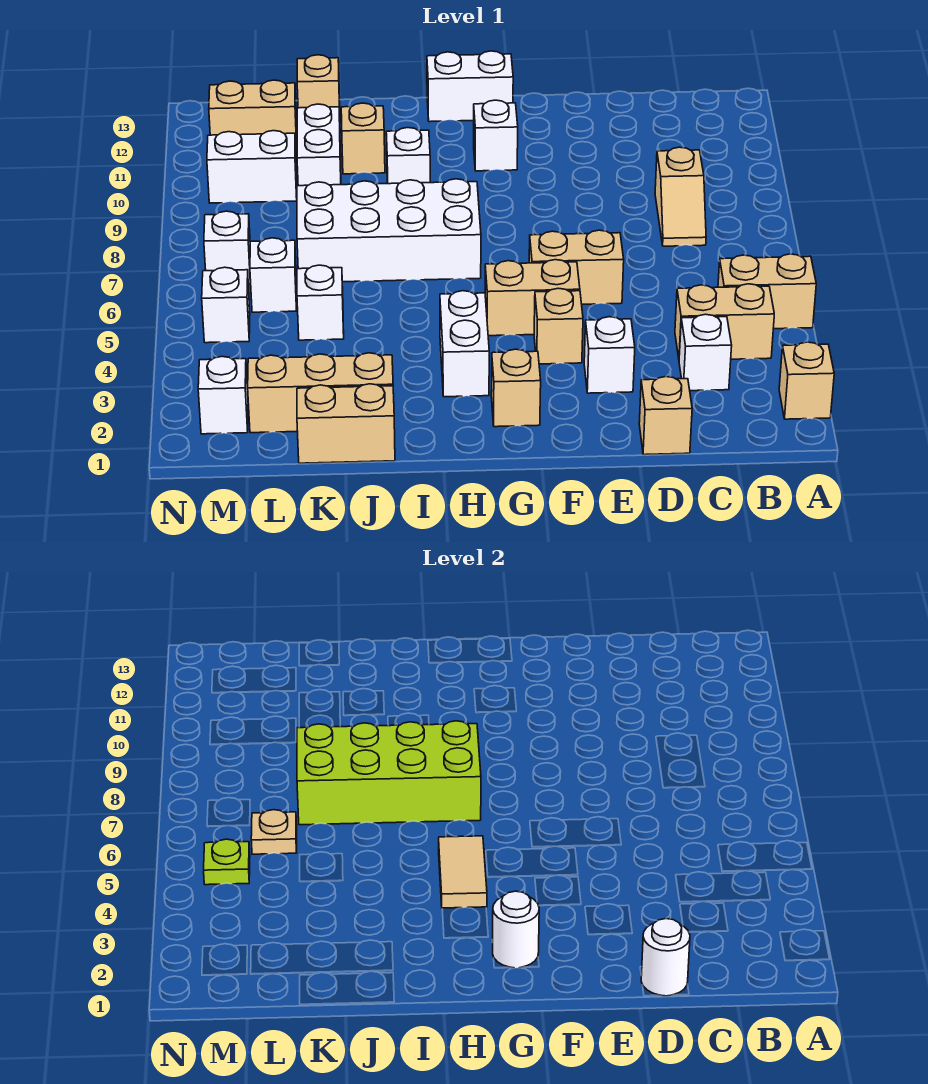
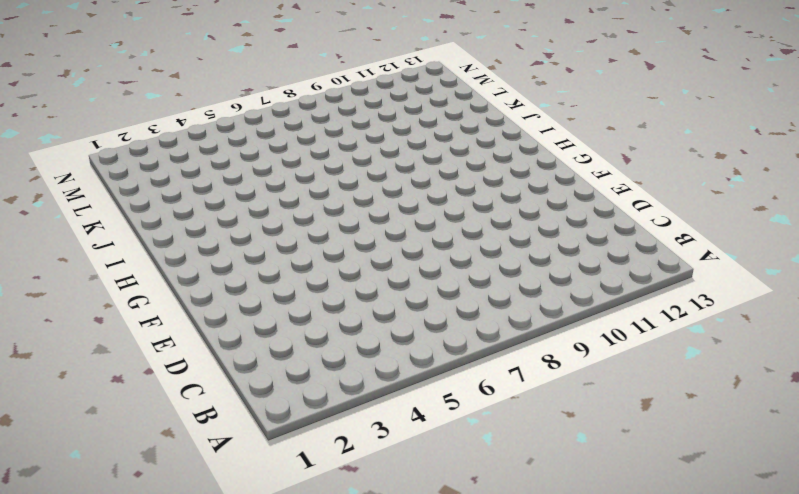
none -> tan brick A2 level 1
none -> tan brick A5:B5 level 1
none -> tan brick B4:C4 level 1
none -> white brick C3 level 1

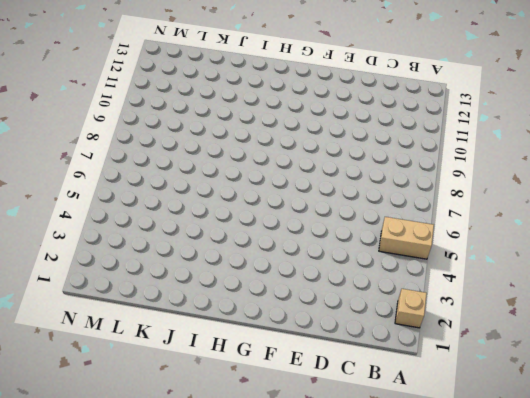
none -> tan brick B4:C4 level 1
none -> white brick C3 level 1
none -> tan slope C8:C9 level 1 top 9
none -> tan brick D1 level 1

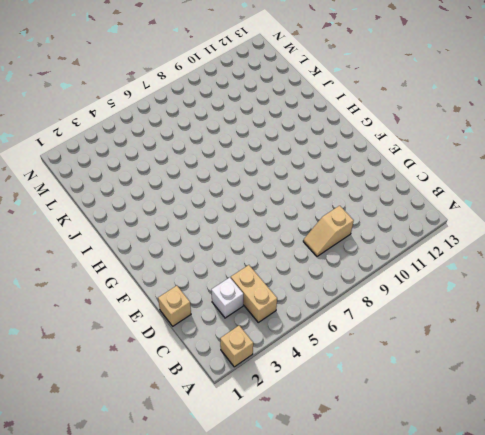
none -> tan brick A5:B5 level 1
none -> white brick E3 level 1
none -> tan brick E6:F6 level 1
none -> tan brick F4 level 1

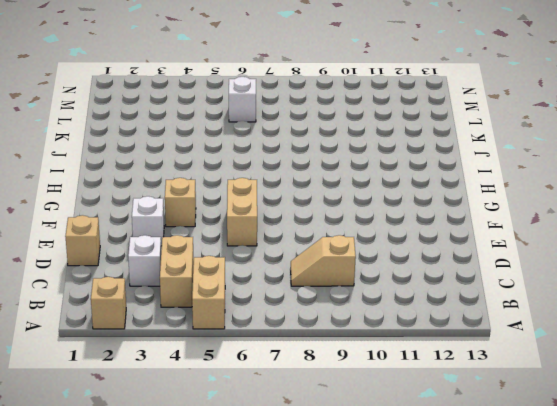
none -> tan brick F5:G5 level 1
none -> tan brick G2 level 1
none -> white brick G11 level 1
none -> white brick G13:H13 level 1

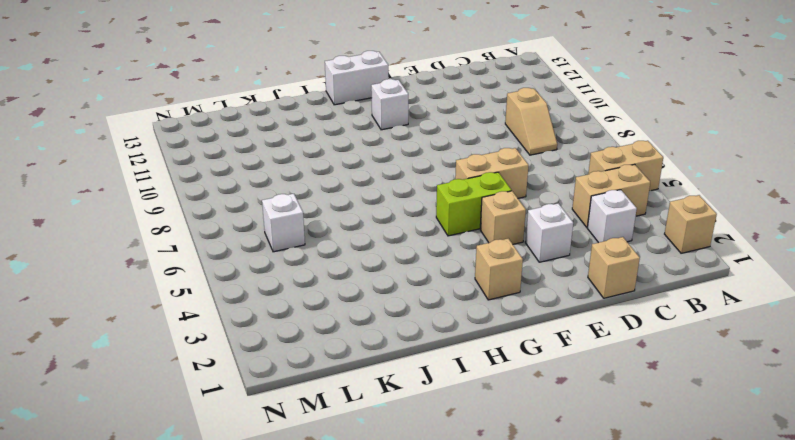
lime brick F5:G5 level 1 -> tan brick F5:G5 level 1
none -> white brick H3:H4 level 1
none -> white brick H7:K8 level 1
none -> white brick I10 level 1
none -> tan brick J1:K1 level 1

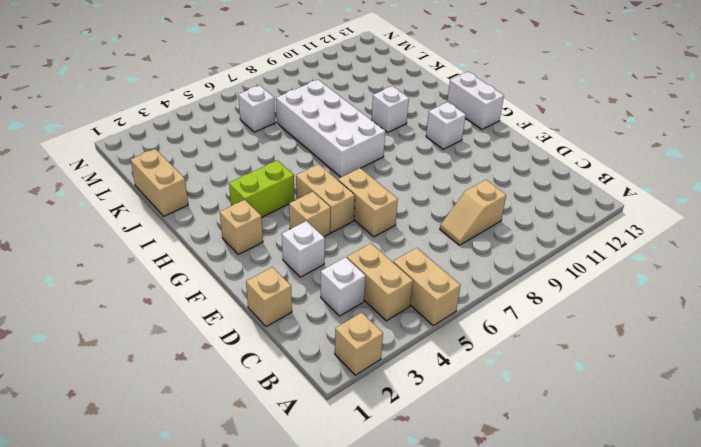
lime brick H3:H4 level 1 -> white brick H3:H4 level 1
none -> tan brick J2:L2 level 1
none -> tan brick J11 level 1
none -> white brick K5 level 1
none -> white brick K10:K11 level 1

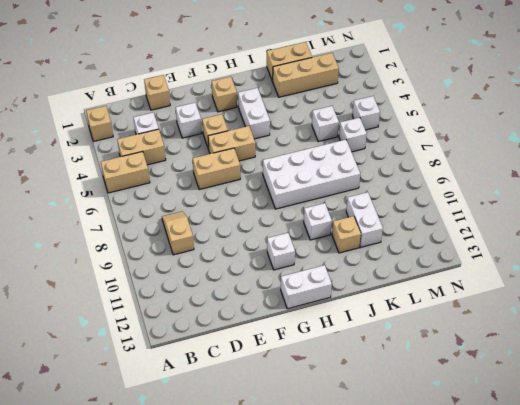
none -> tan brick K13 level 1
none -> white brick L10:M10 level 1
none -> tan brick L12:M12 level 1
none -> white brick M2 level 1

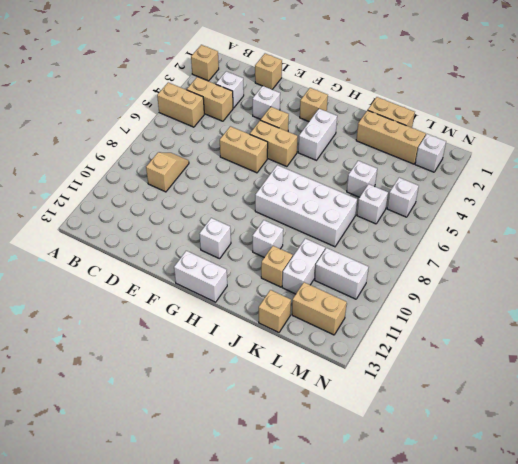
none -> white brick M7 level 1
none -> white round brick D1 level 2
none -> white round brick G2 level 2
none -> tan tile H4:H5 level 2

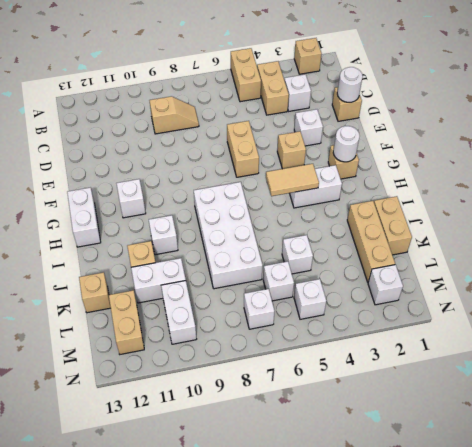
none -> tan brick F5:G5 level 1
none -> lime brick H7:K8 level 2
none -> tan plate L6 level 2
none -> lime plate M5 level 2

